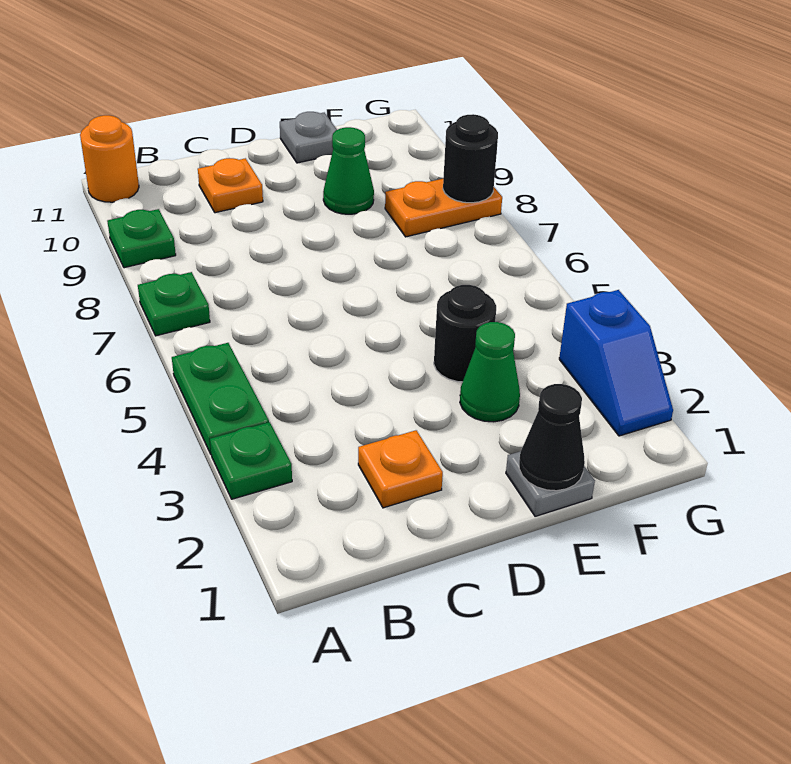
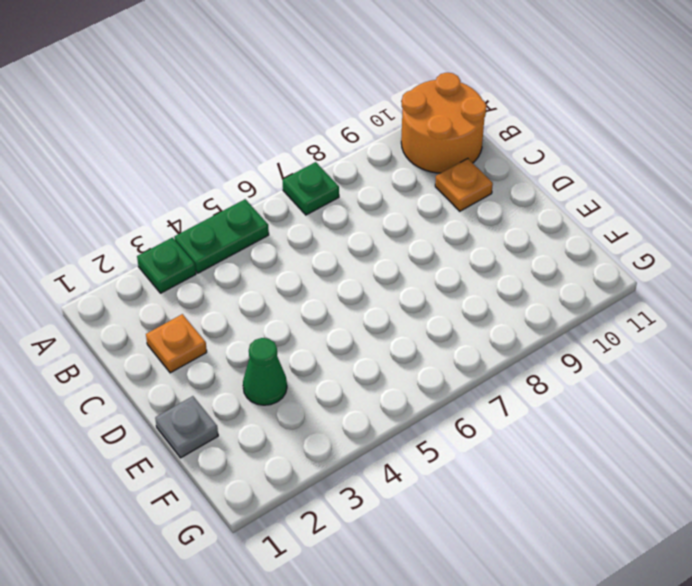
orange round brick A10:B11 level 1 -> orange round brick A11 level 1
none -> green plate A9 level 1
none -> black round brick E4 level 1
none -> green cone E9 level 1

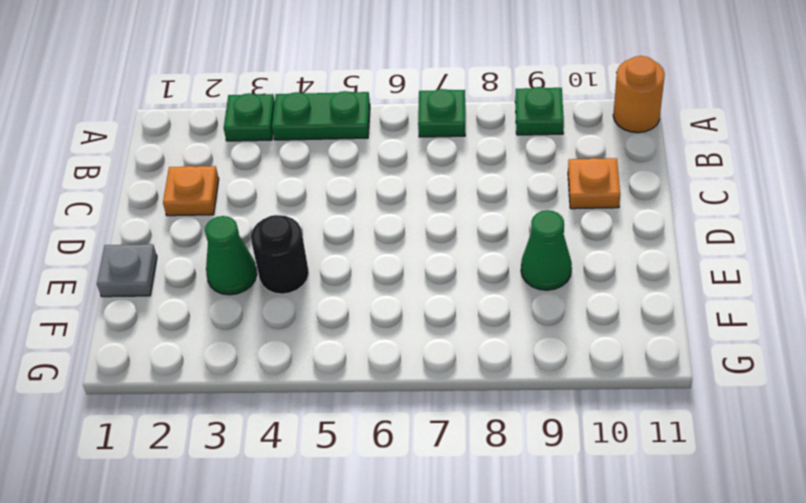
none -> grey plate E11 level 1
none -> orange plate F8:G8 level 1
none -> blue slope G2:G3 level 1 top 3

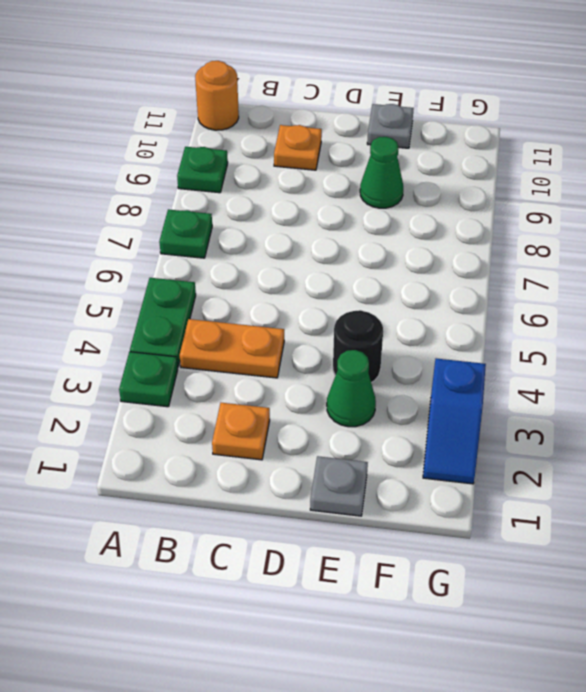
orange plate B4:C4 level 1 -> orange plate F8:G8 level 1
none -> black cone E1 level 2
none -> black round brick G8 level 2

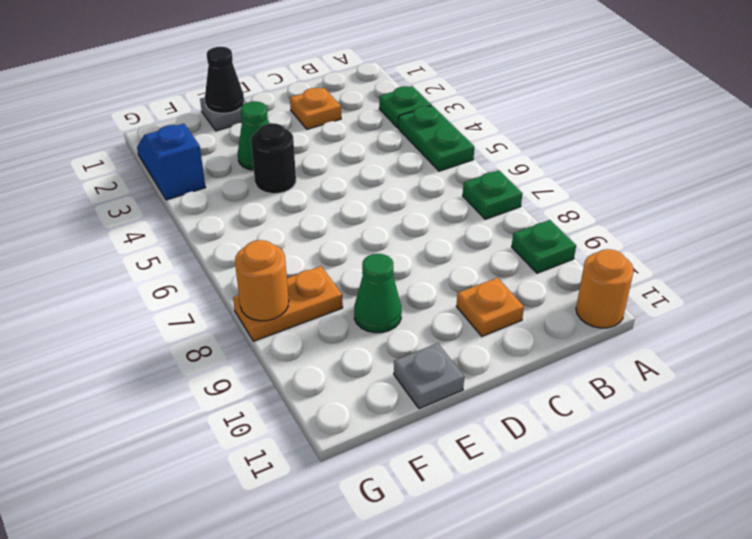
orange round brick G8 level 2 -> black round brick G8 level 2

